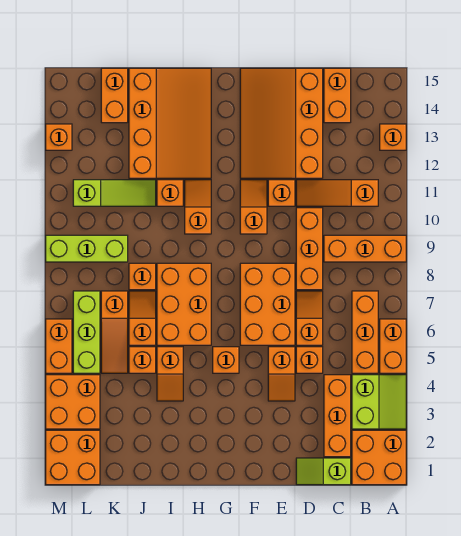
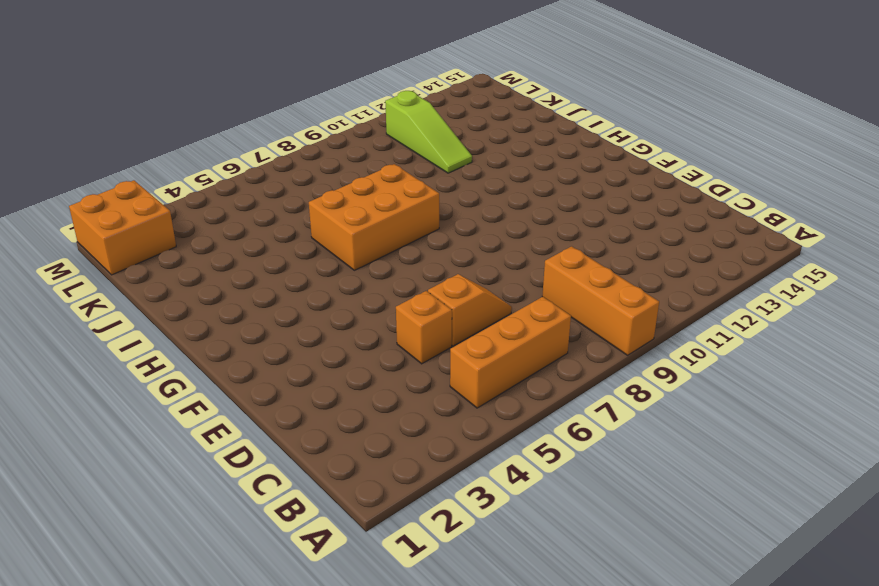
none -> orange brick A1:B2 level 1
none -> lime slope A3:B4 level 1 top B
none -> orange brick A5:A6 level 1
none -> orange brick A13 level 1

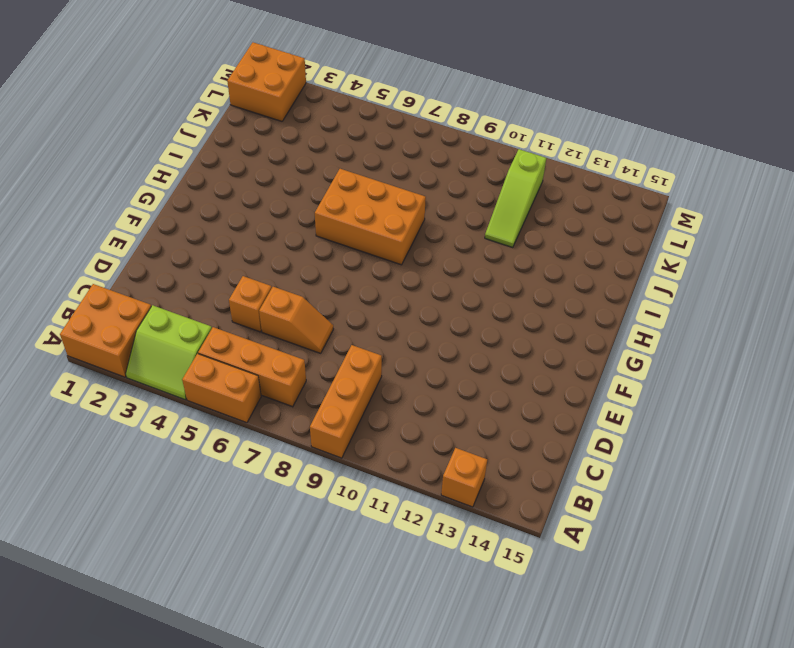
none -> orange slope B11:D11 level 1 top B
none -> lime slope C1:D1 level 1 top C
none -> orange brick C2:C4 level 1
none -> orange brick C14:C15 level 1

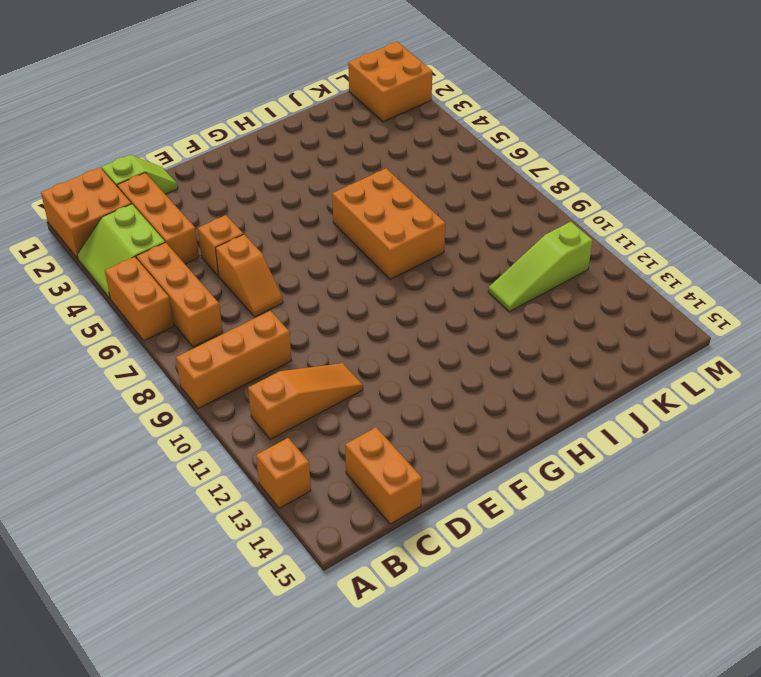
none -> orange brick D8:D10 level 1
none -> orange slope D12:F15 level 1 top D
none -> orange slope E4:E5 level 1 top 5
none -> orange brick E6:F8 level 1

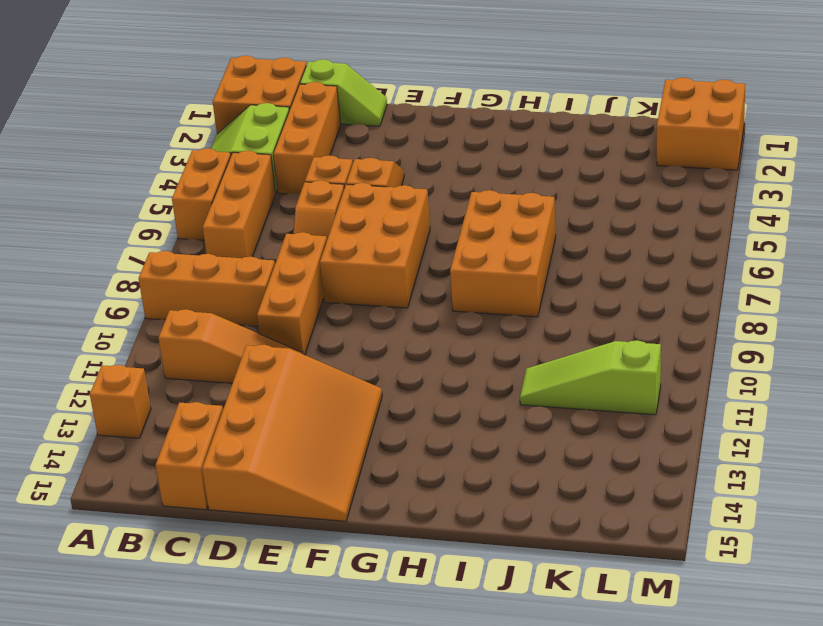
none -> orange brick E11 level 1
none -> orange slope F10:F11 level 1 top 10
none -> orange brick G5 level 1
none -> orange slope H10:H11 level 1 top 10

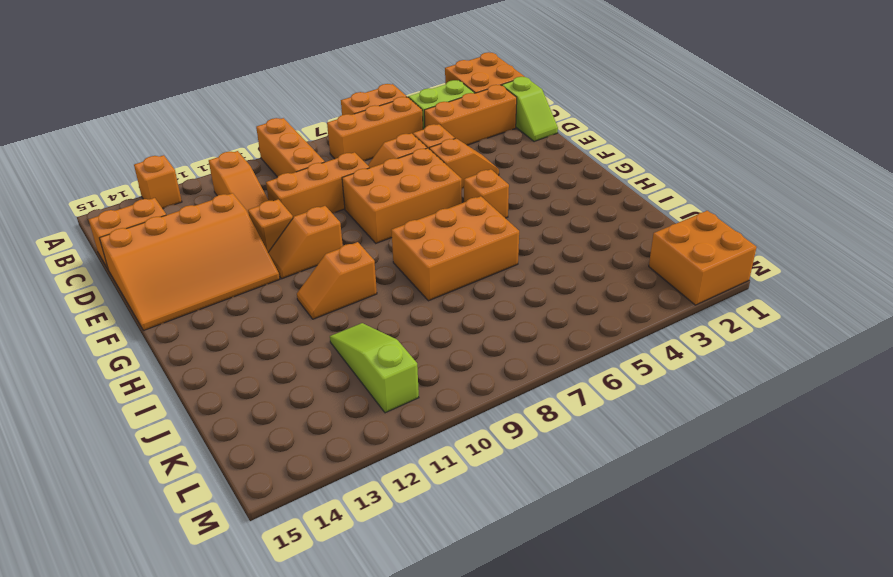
none -> orange slope H12:J15 level 1 top J
none -> orange slope I4:I5 level 1 top 5
none -> orange brick I11 level 1
none -> orange brick J5 level 1

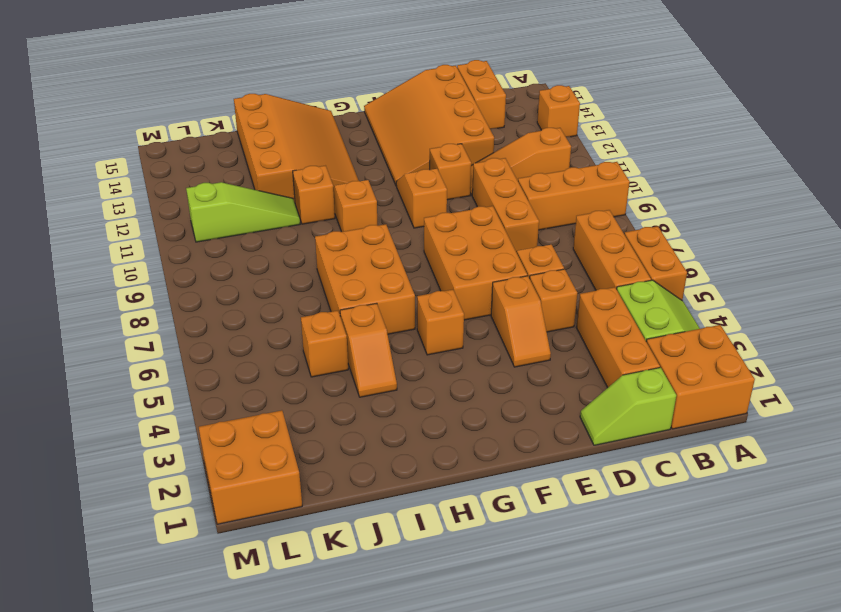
none -> orange slope J6:J7 level 1 top 6
none -> orange brick J8 level 1
none -> orange slope K5:K7 level 1 top 7
none -> lime brick K9:M9 level 1

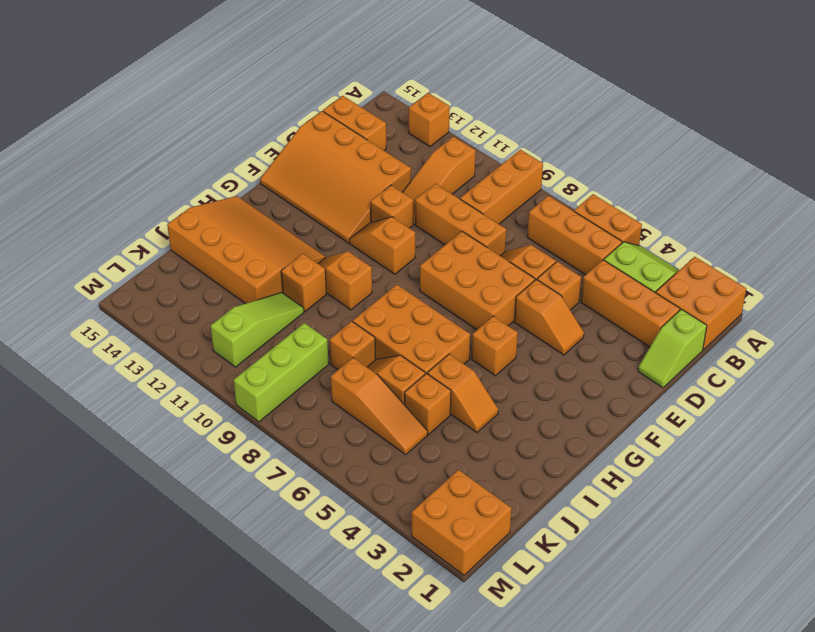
none -> orange brick K14:K15 level 1
none -> orange brick L3:M4 level 1
none -> lime brick L5:L7 level 1
none -> orange brick M5:M6 level 1

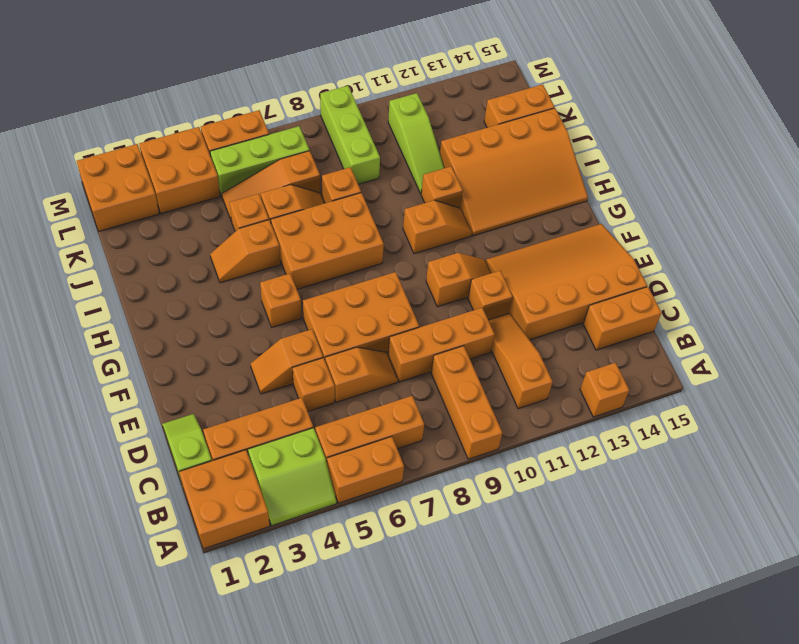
none -> orange brick M13 level 1

